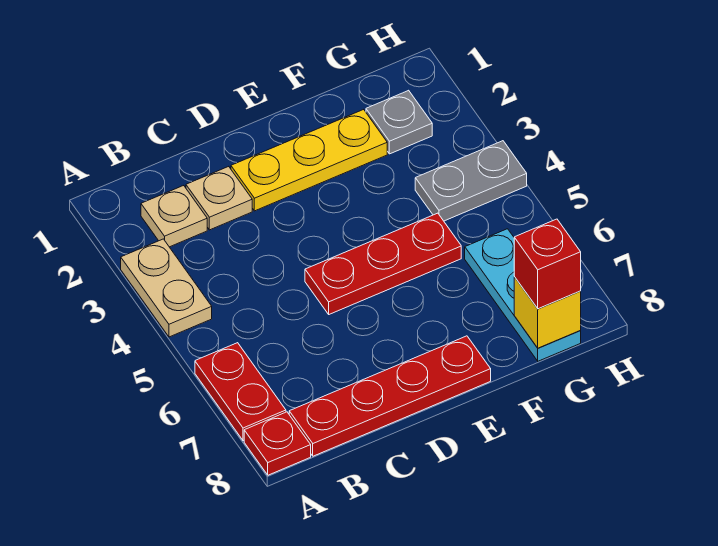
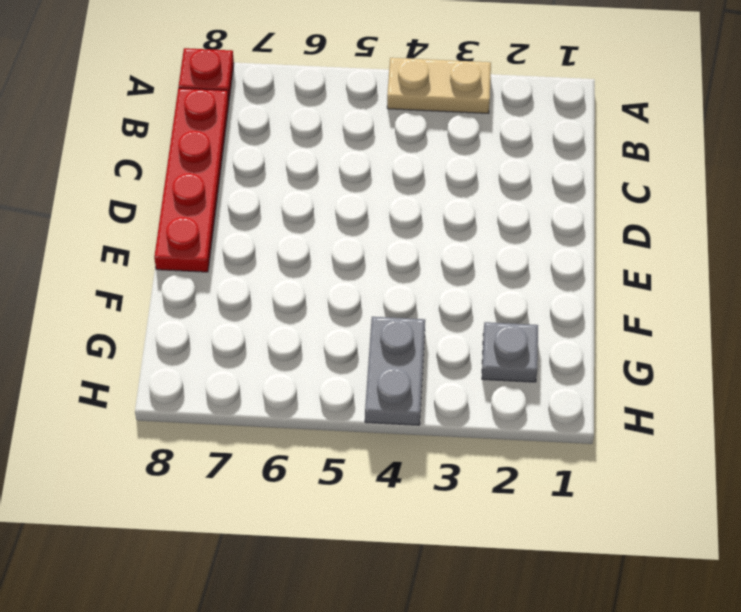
none -> red plate A6:A7 level 1
none -> tan plate B2 level 1
none -> tan plate C2 level 1

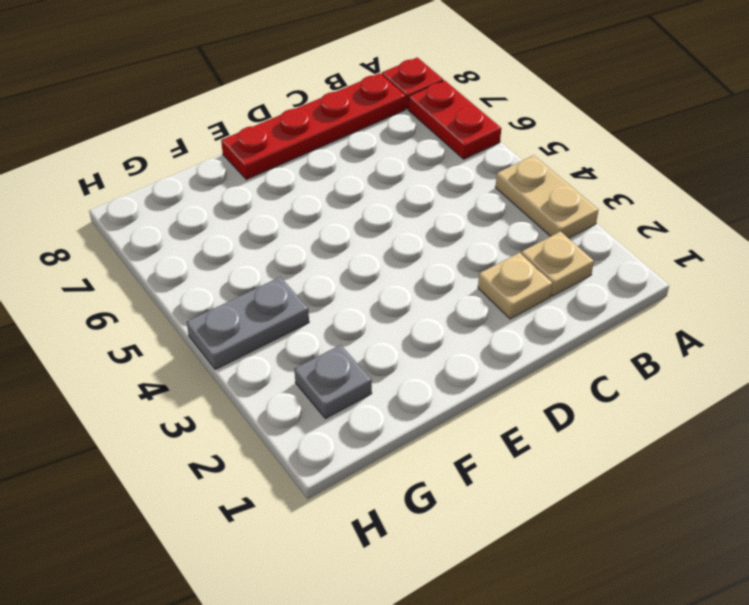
none -> yellow plate D2:F2 level 1
none -> red plate D5:F5 level 1
none -> cyan plate G6:G8 level 1

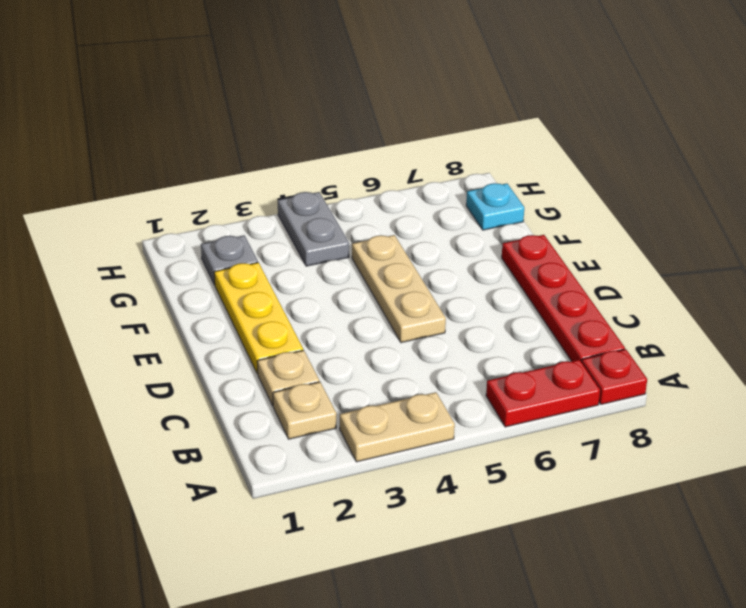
tan plate D5:F5 level 1 -> red plate D5:F5 level 1
cyan plate G8 level 1 -> cyan plate G6:G8 level 1
none -> yellow brick G8 level 2
none -> red brick G8 level 3

